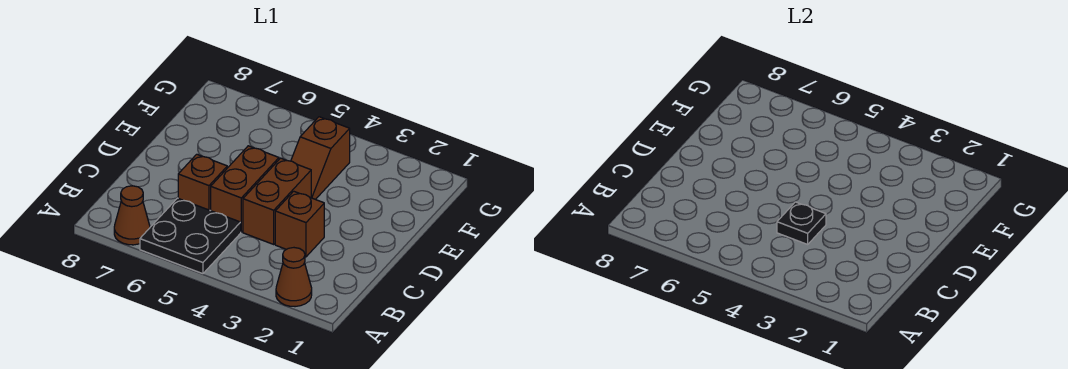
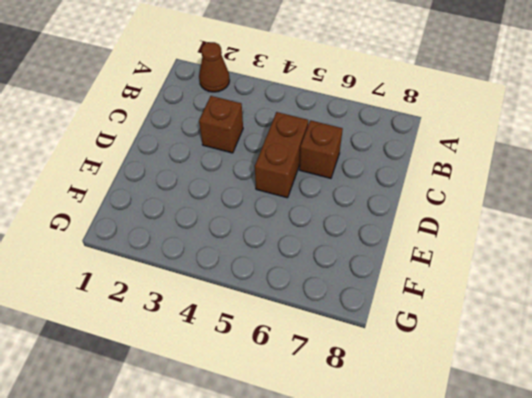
none -> black plate A5:B6 level 1
none -> brown cone A7 level 1

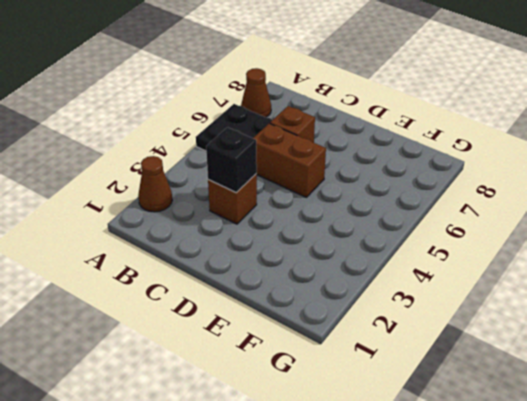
black brick C3 level 2 -> none
none -> brown brick C4:D4 level 1
none -> brown slope E4:F4 level 1 top F

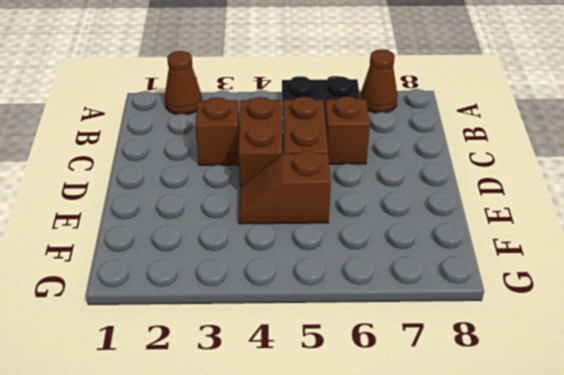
brown slope E4:E5 level 1 top 5 -> brown slope E4:F4 level 1 top F
none -> black plate C4 level 2

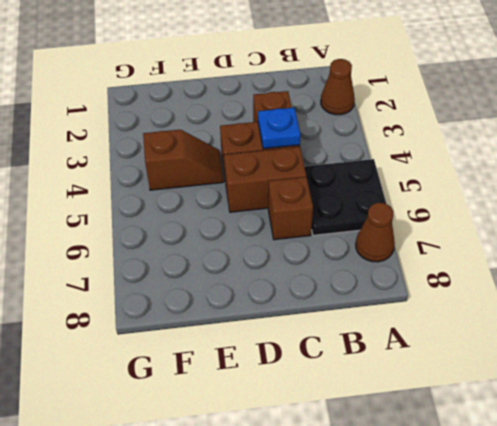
blue plate C4 level 2 -> black plate C4 level 2

